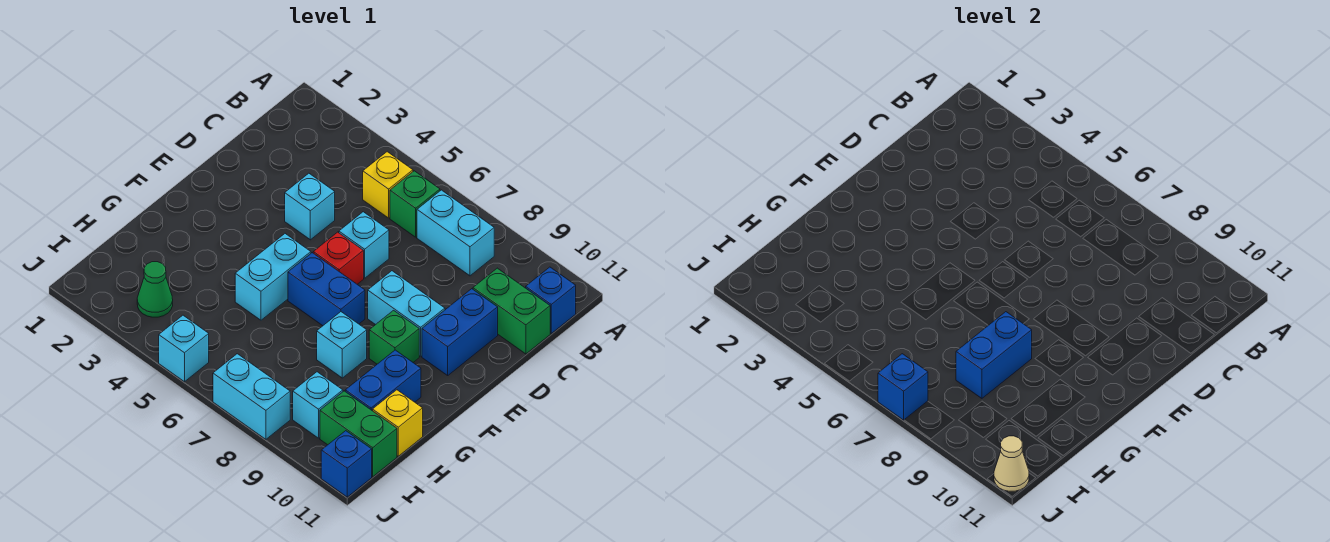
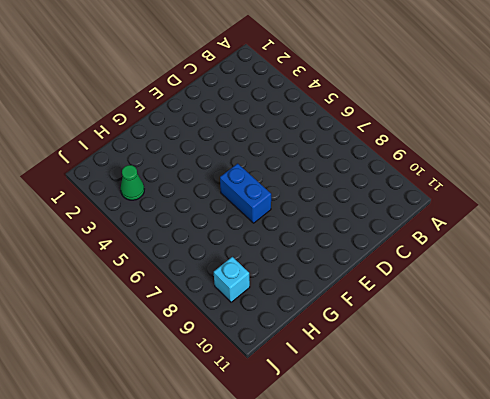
none -> yellow brick B5 level 1
none -> green brick B6 level 1
none -> cyan brick B7:B8 level 1

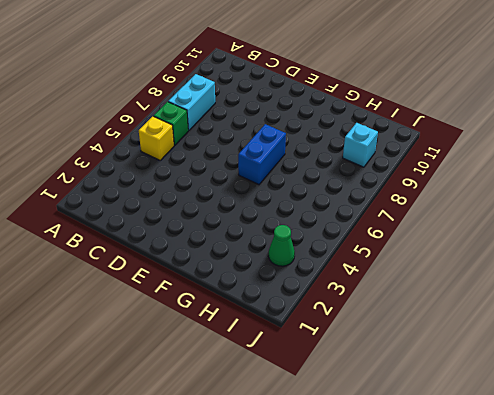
none -> blue brick B11 level 1
none -> green brick C10:C11 level 1
none -> cyan brick D4 level 1

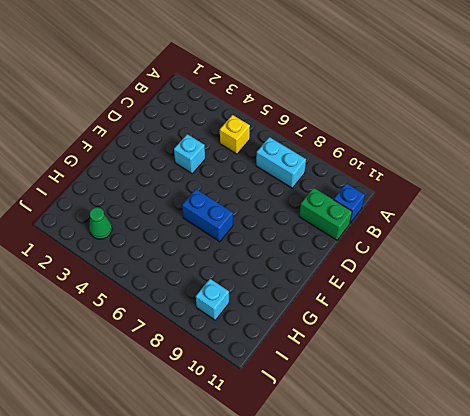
none -> green brick B6 level 1
none -> cyan brick D6 level 1
none -> blue brick D10:E10 level 1

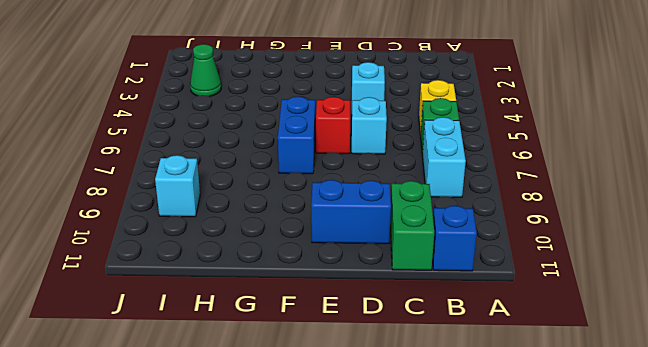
none -> cyan brick E8:E9 level 1
none -> cyan brick F5:G5 level 1
none -> green brick F9 level 1

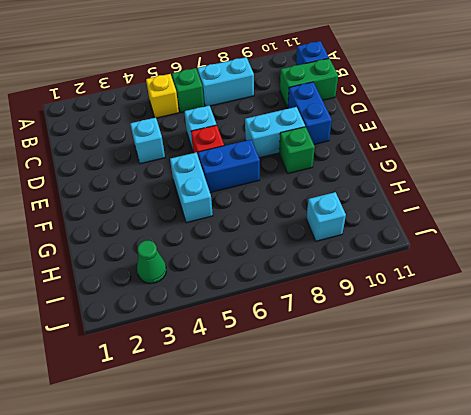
none -> cyan brick G8 level 1
none -> blue brick G10:H10 level 1
none -> yellow brick H11 level 1

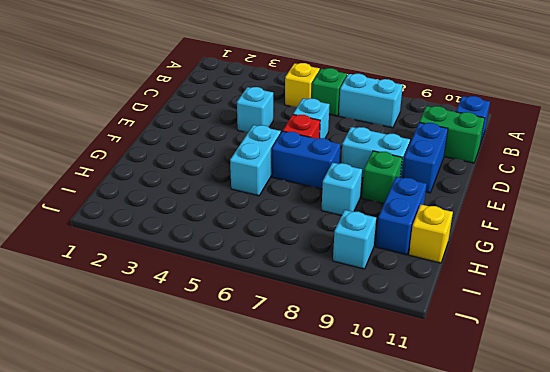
none -> green cone I3 level 1
none -> green brick I10:I11 level 1
none -> cyan brick J5 level 1

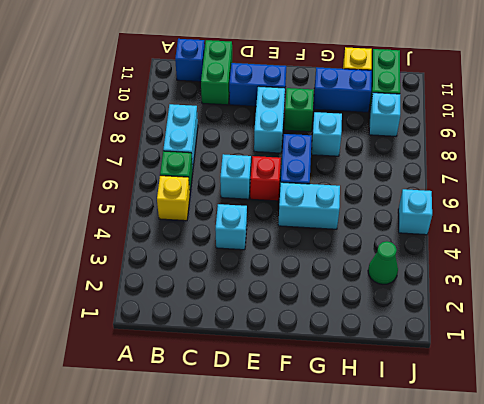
none -> cyan brick J7:J8 level 1
none -> blue brick J11 level 1
none -> blue brick G8:H8 level 2

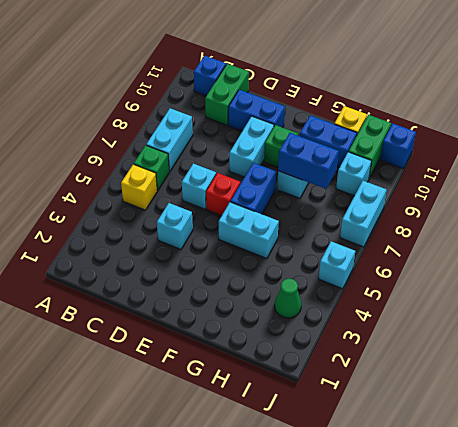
none -> blue brick J7 level 2
none -> tan cone J11 level 2

